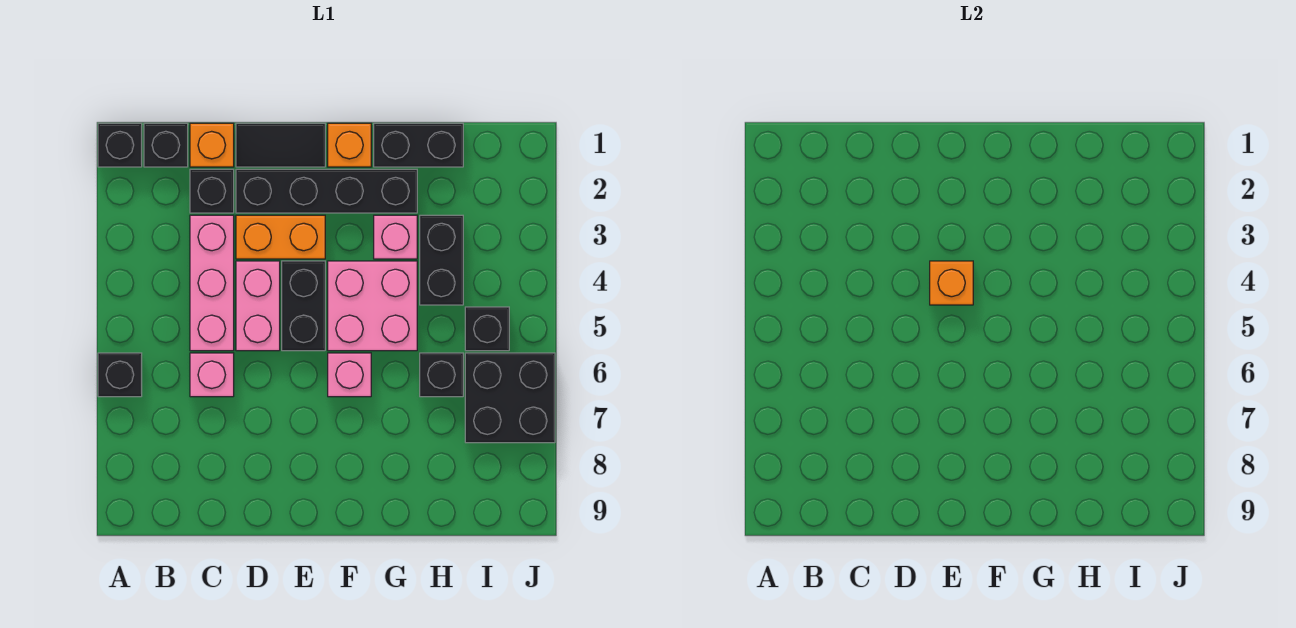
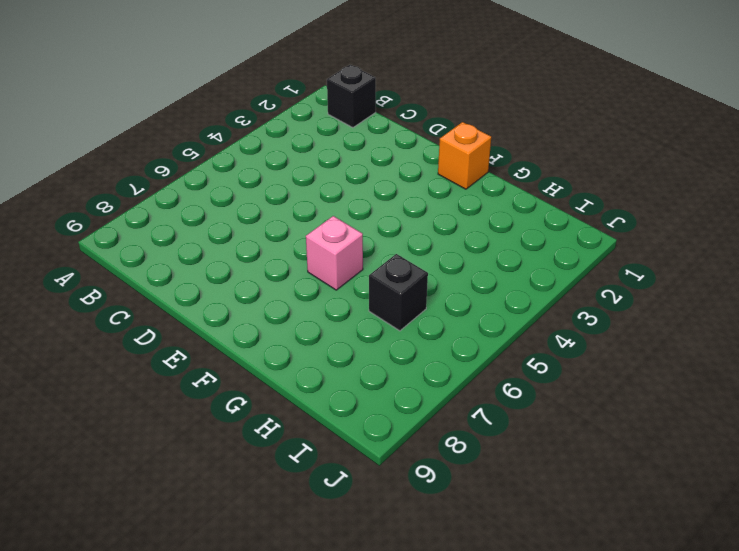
none -> black brick A1 level 1
none -> black brick A6 level 1
none -> orange brick C1 level 1

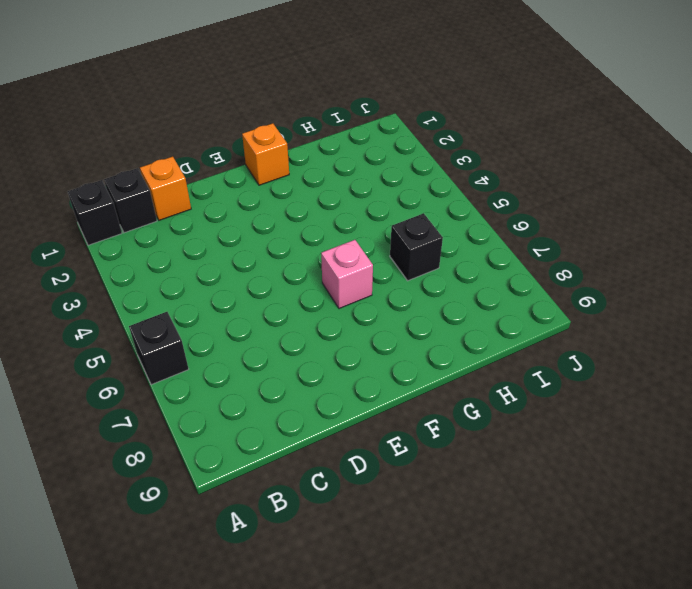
none -> black brick C2 level 1
none -> pink brick C3:C5 level 1
none -> pink brick C6 level 1

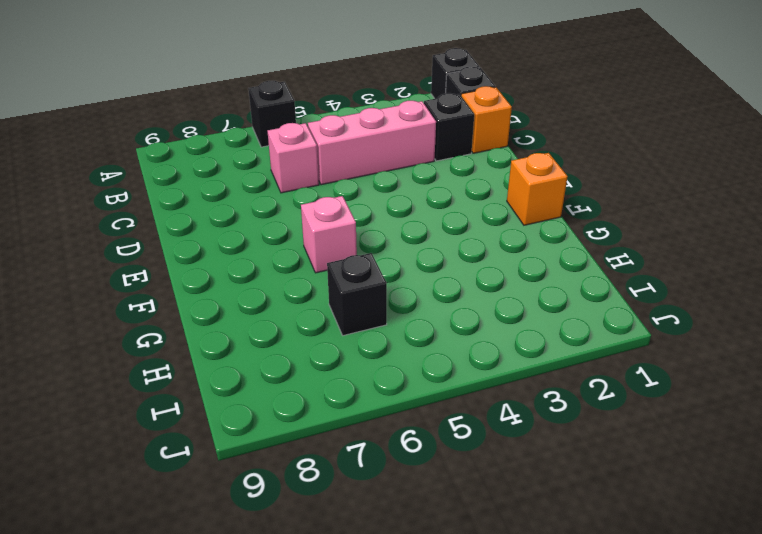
none -> black tile D1:E1 level 1
none -> black brick D2:G2 level 1
none -> orange brick D3:E3 level 1

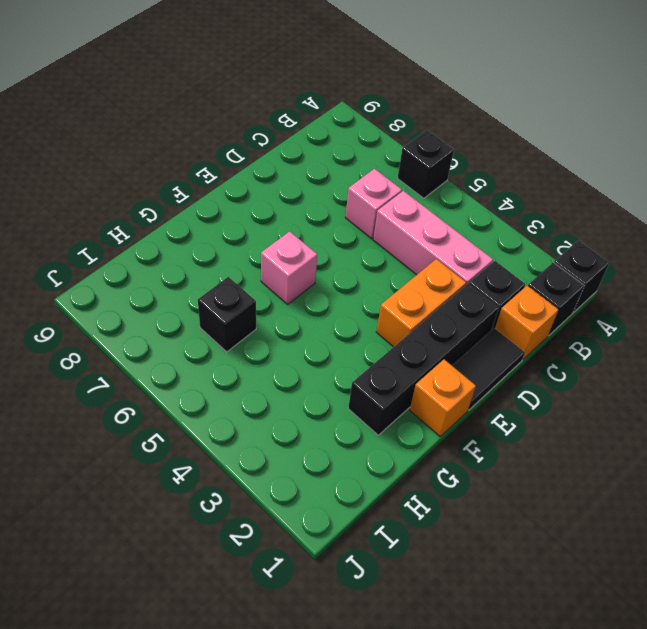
none -> pink brick D4:D5 level 1
none -> black brick E4:E5 level 1
none -> pink brick F4:G5 level 1

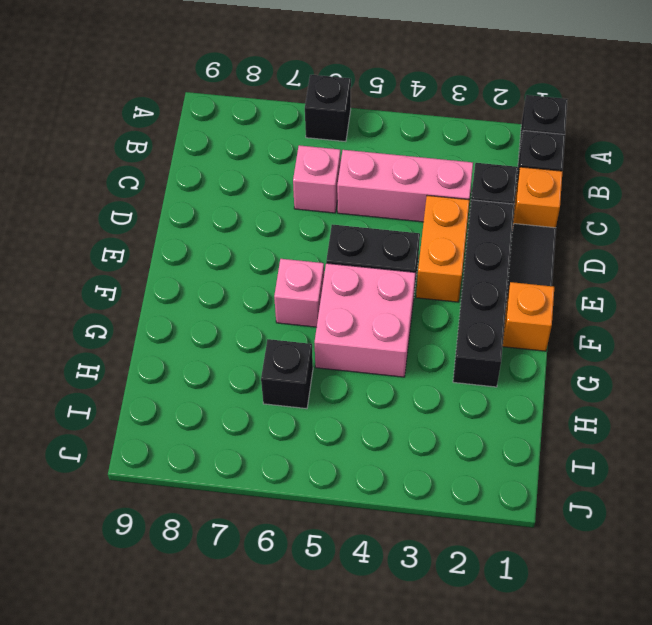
none -> pink brick D4:D5 level 1
none -> black brick G1:H1 level 1
none -> pink brick G3 level 1

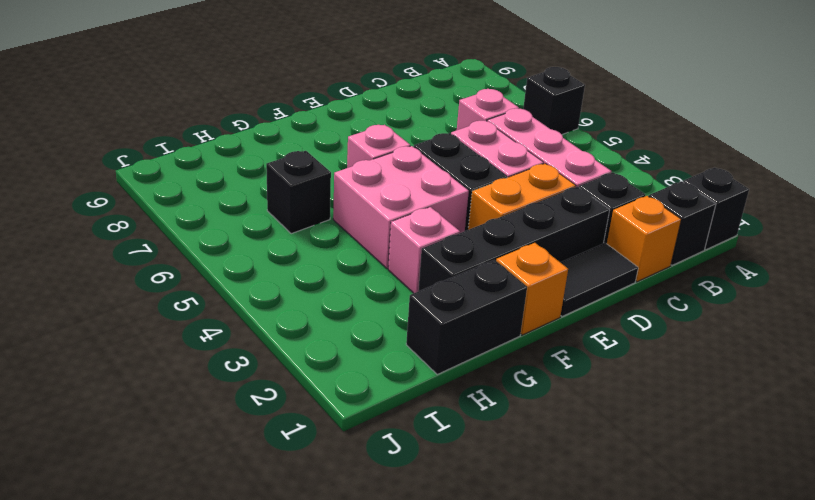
none -> black brick H3:H4 level 1
none -> black brick I5 level 1
none -> black brick I6:J7 level 1

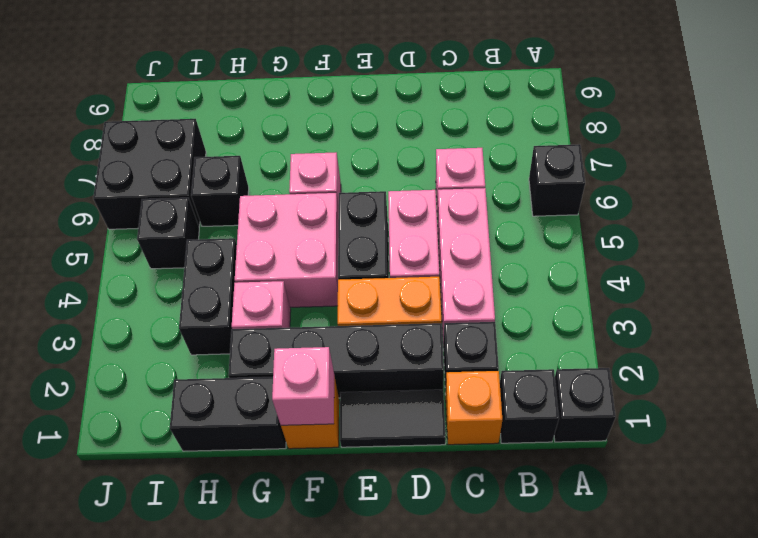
pink brick F1 level 2 -> none
none -> orange brick E4 level 2

